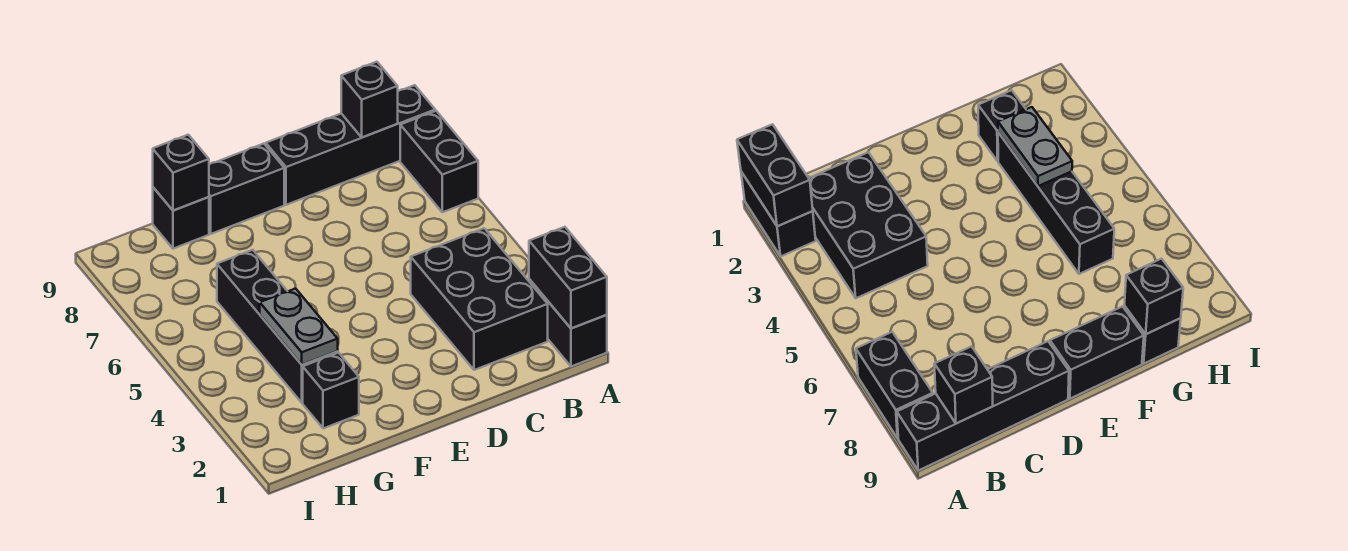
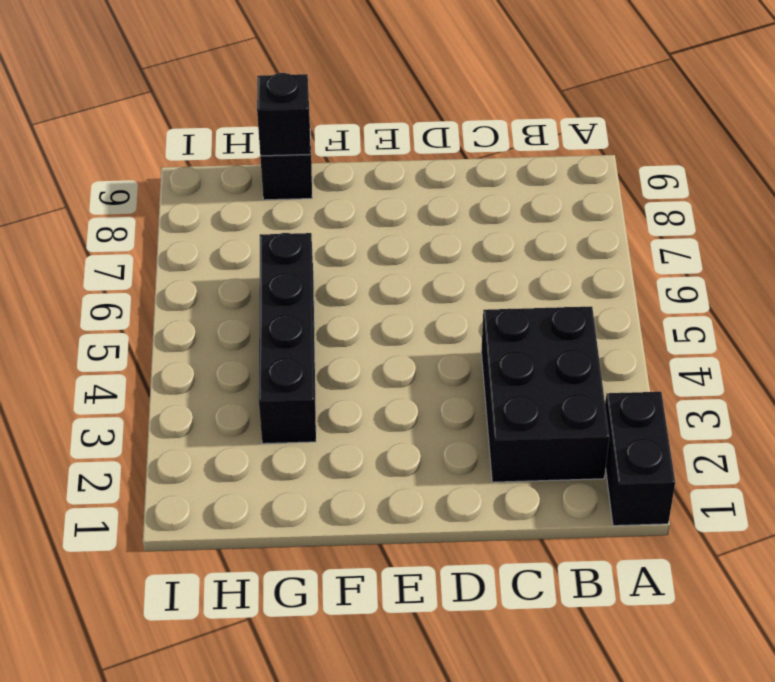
none -> black brick A7:A8 level 1
none -> black brick A9:D9 level 1
none -> black brick E9:F9 level 1

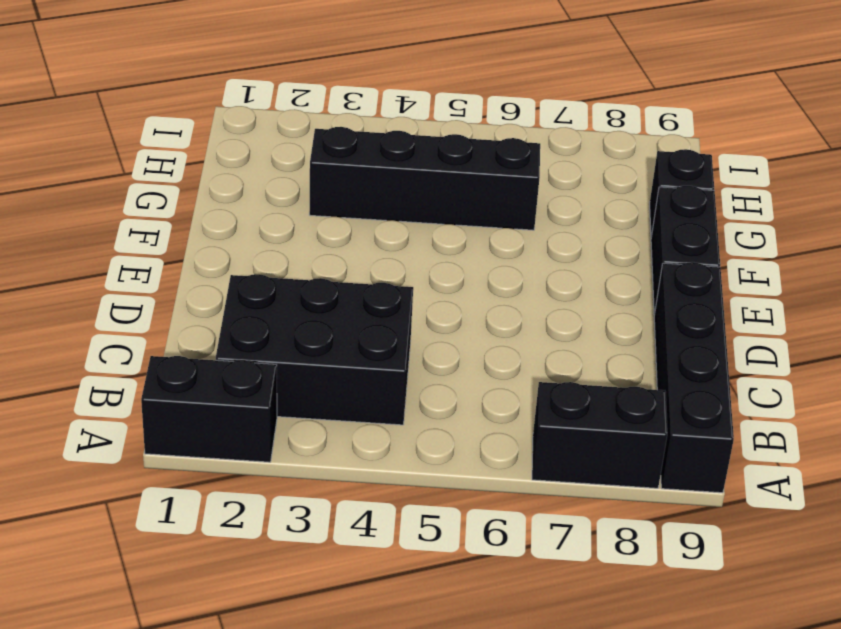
none -> black brick G2 level 1
none -> black brick A1:A2 level 2
none -> black brick B9 level 2

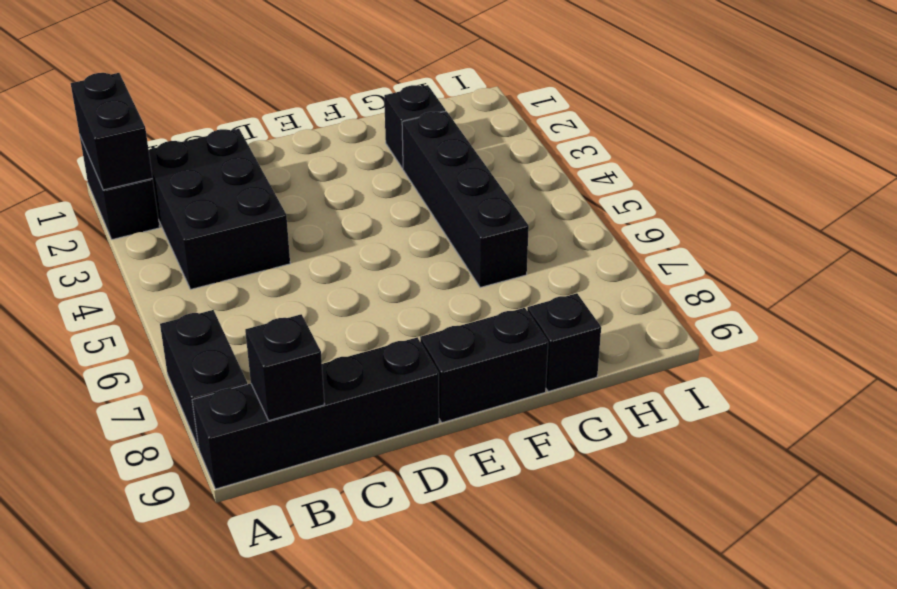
none -> grey plate G3:G4 level 2
none -> black brick G9 level 2

